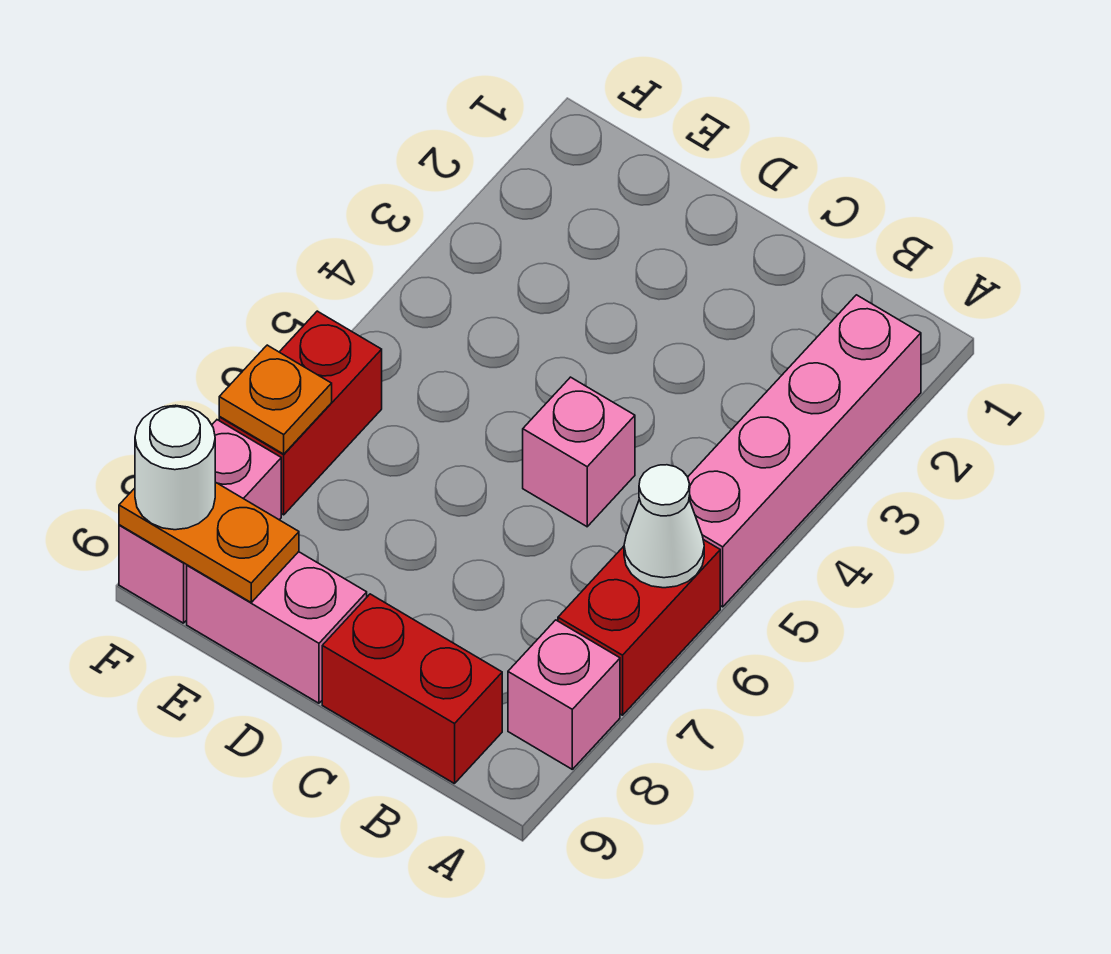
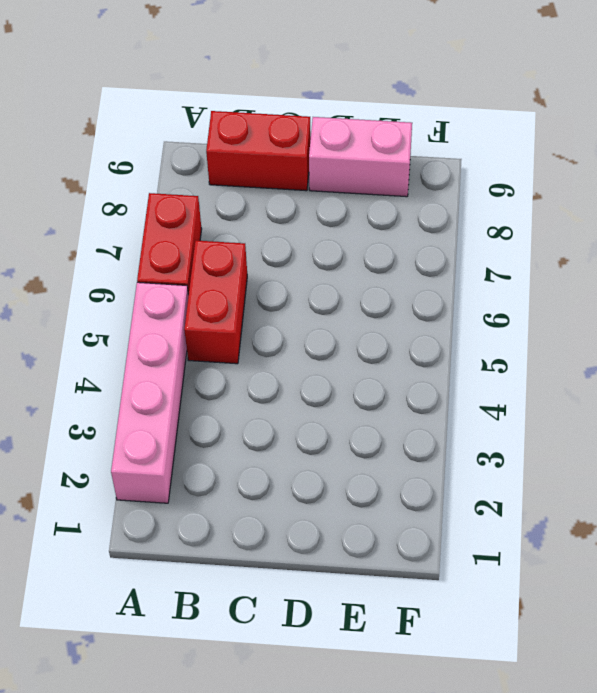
red brick B5:B6 level 1 -> red brick F6:F7 level 1
none -> pink brick A8 level 1
none -> pink brick C5 level 1
none -> pink brick F8:F9 level 1

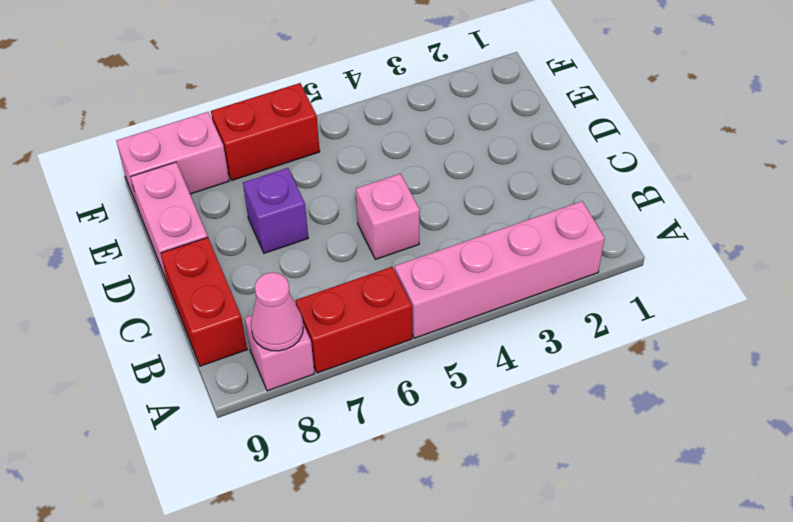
pink cone A8 level 2 -> none
purple brick D7 level 1 -> none
none -> white cone A6 level 2
none -> orange plate E9:F9 level 2
none -> orange plate F7 level 2

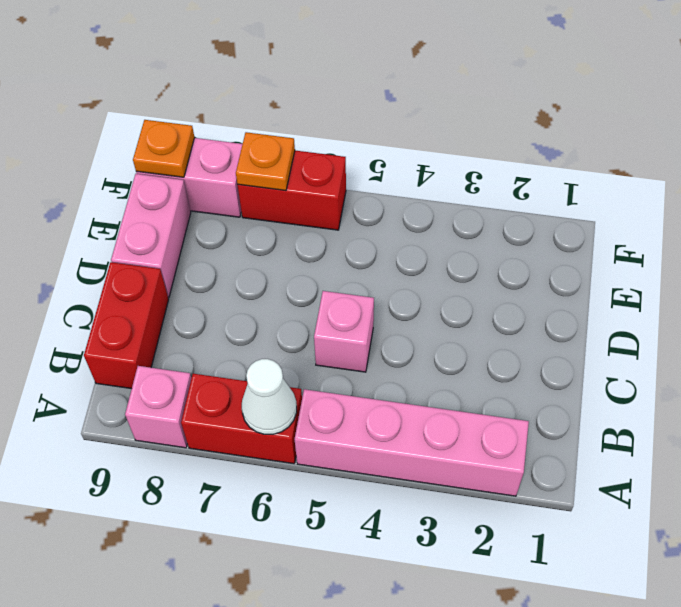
orange plate F9 level 2 -> orange plate E9:F9 level 2
none -> white round brick F9 level 3

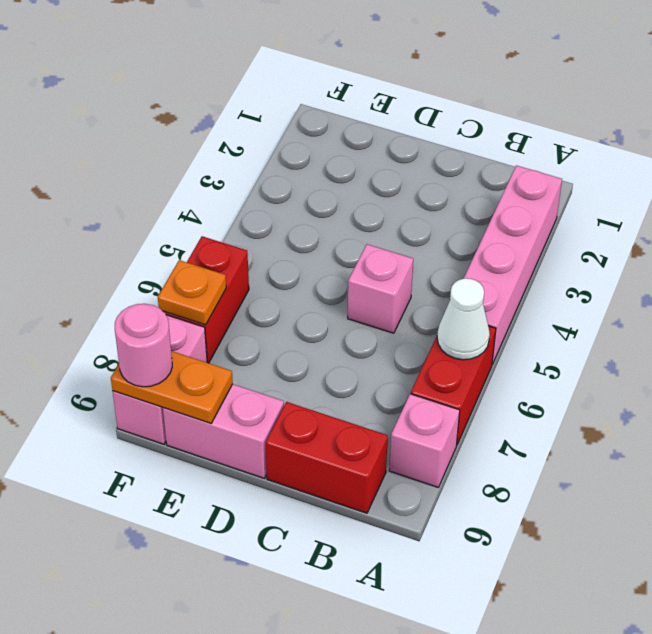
pink round brick F9 level 3 -> white round brick F9 level 3

